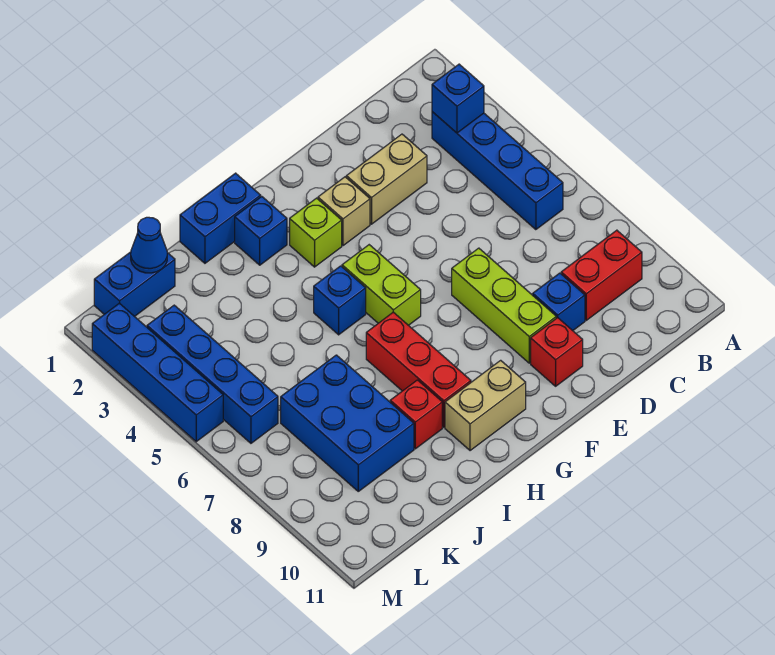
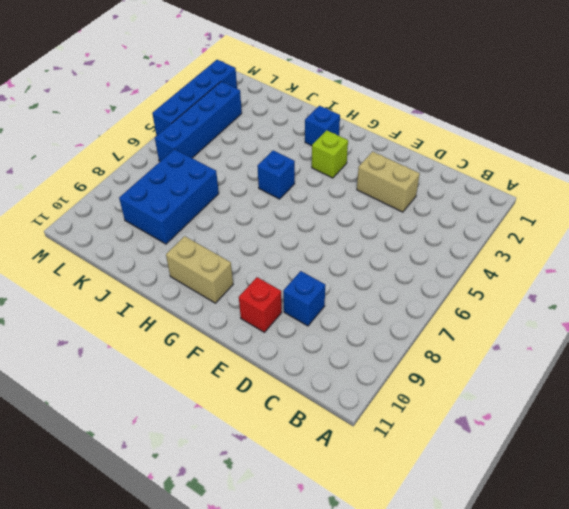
none -> blue brick B3:B6 level 1
none -> red brick B9:C9 level 1
none -> lime brick E7:E9 level 1

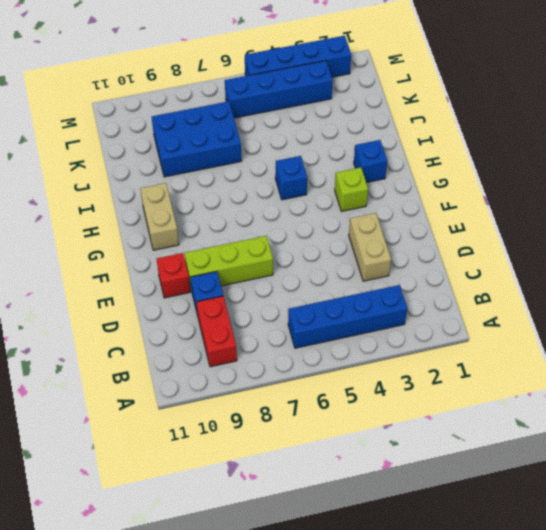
none -> tan brick F3 level 1
none -> lime brick G5:G6 level 1
none -> blue brick H1:I1 level 1

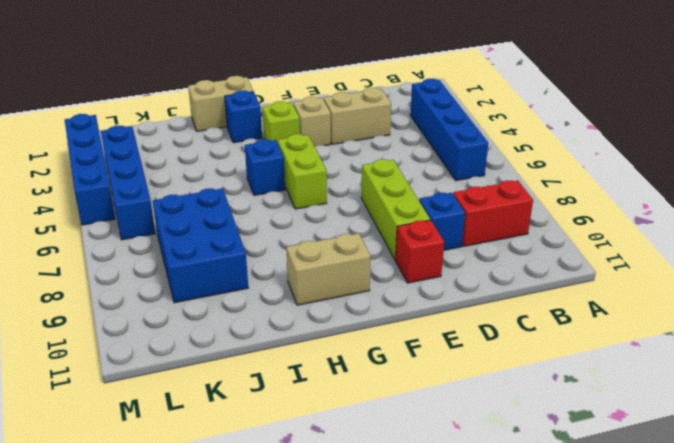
tan brick H1:I1 level 1 -> blue brick H1:I1 level 1
none -> red brick H7:H9 level 1
none -> red brick I9 level 1
none -> blue brick K1:L1 level 1

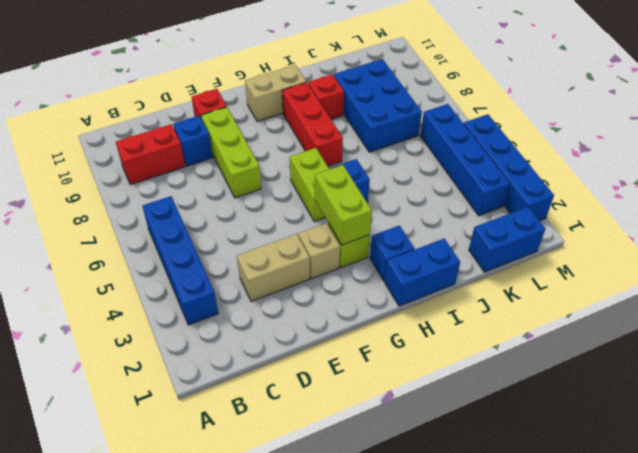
lime brick G3:G4 level 2 -> none
none -> blue brick B3 level 2
none -> blue cone K1 level 2

